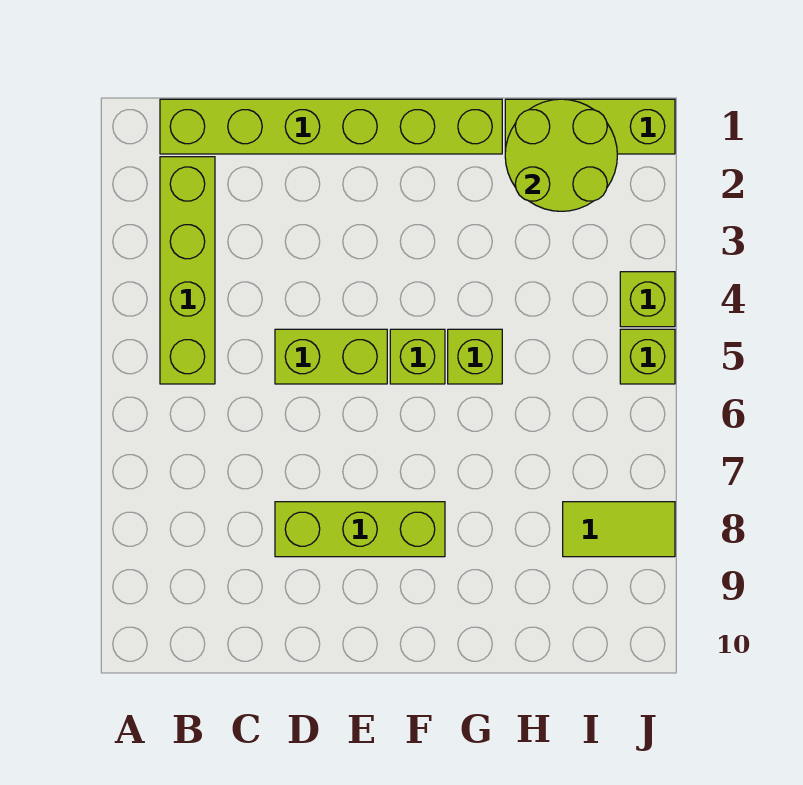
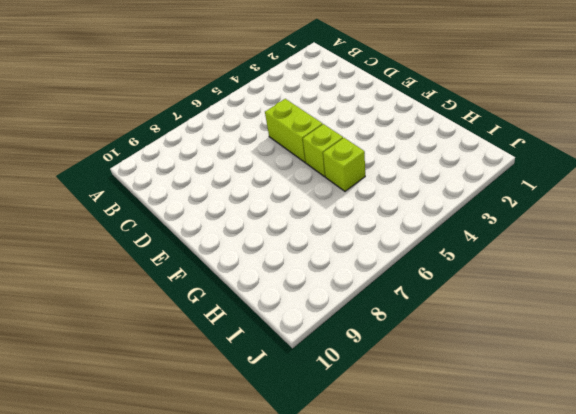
none -> lime brick B1:G1 level 1
none -> lime brick B2:B5 level 1

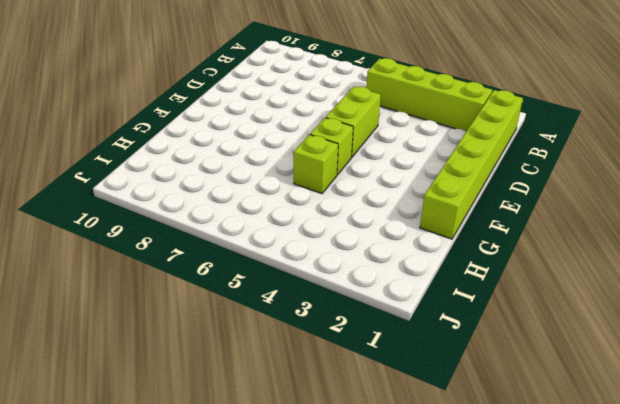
none -> lime brick D8:F8 level 1
none -> lime brick H1:J1 level 1

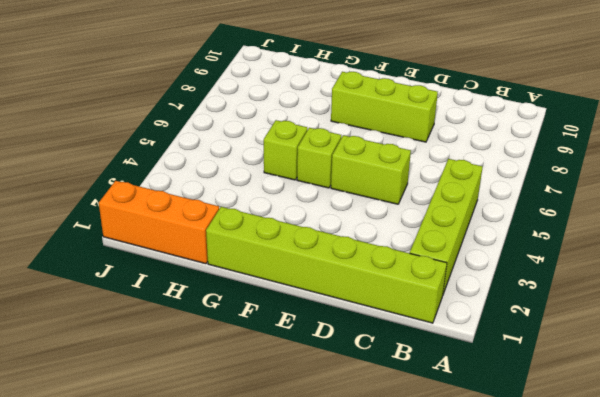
orange brick H1:J1 level 1 -> lime brick H1:J1 level 1
none -> lime tile I8:J8 level 1
none -> lime brick J4 level 1

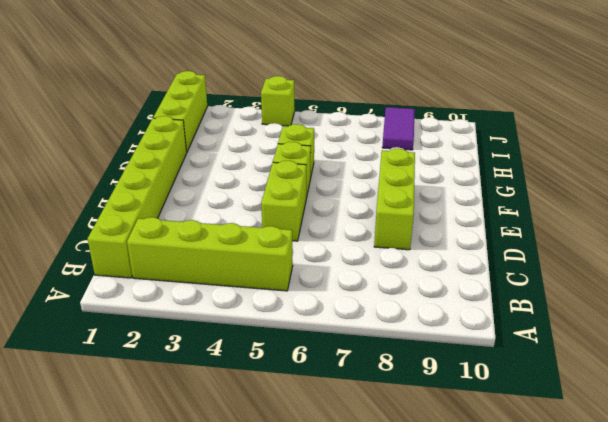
purple tile I8:J8 level 1 -> lime tile I8:J8 level 1
none -> lime brick J5 level 1
none -> lime round brick H1:I2 level 2

